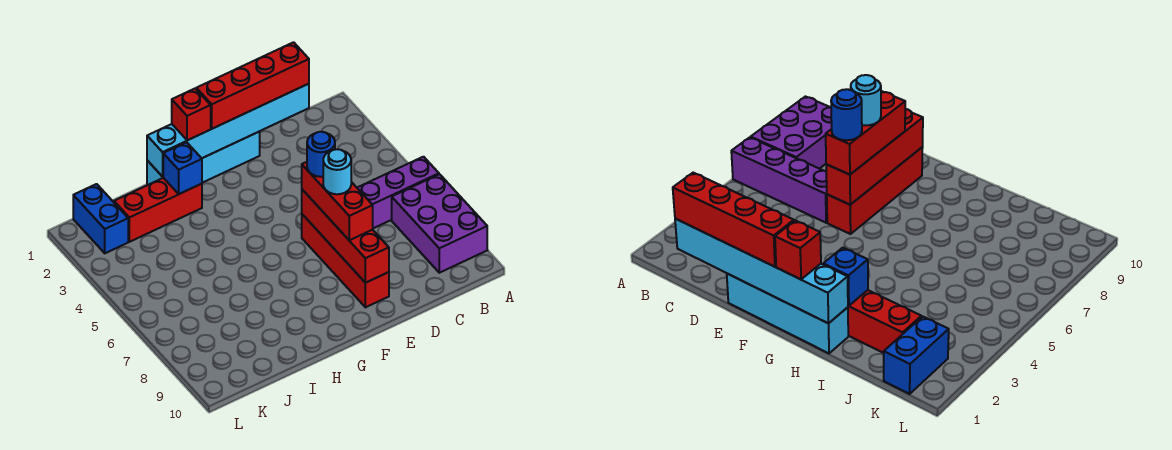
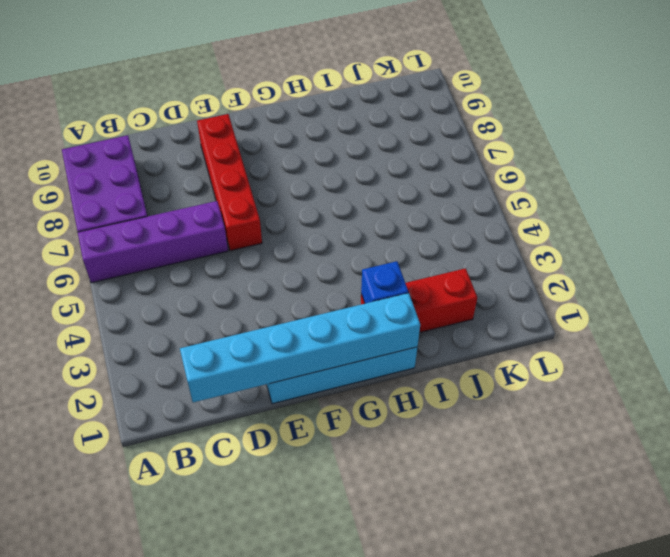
none -> blue brick K1:K2 level 1
none -> red brick E6:E9 level 2
none -> red brick C1:F1 level 3

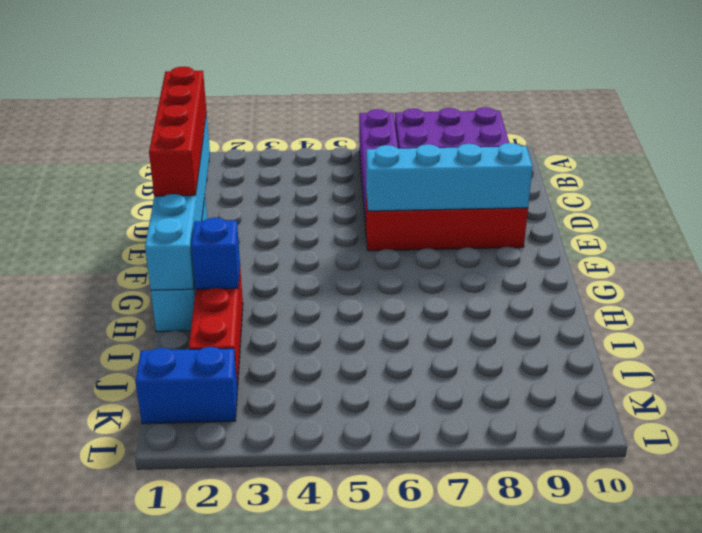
cyan brick E6:E9 level 2 -> red brick E6:E9 level 2
none -> red brick E6:E8 level 3
none -> red brick G1 level 3
none -> blue round brick E6 level 4

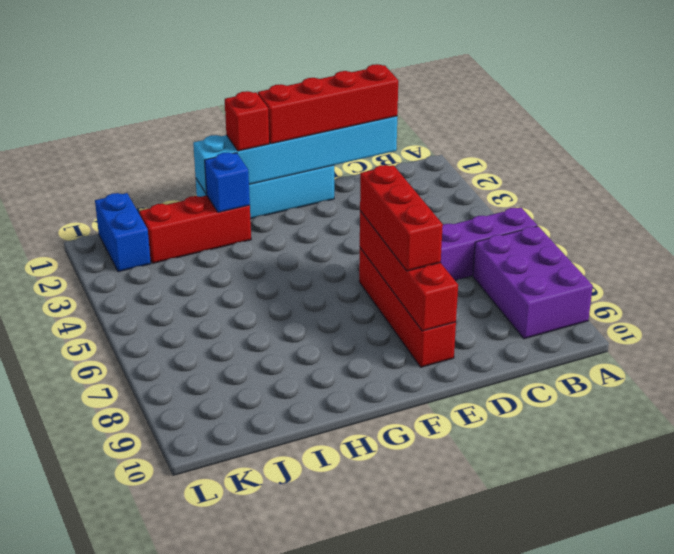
none -> blue round brick E6 level 4
none -> cyan round brick E7 level 4

